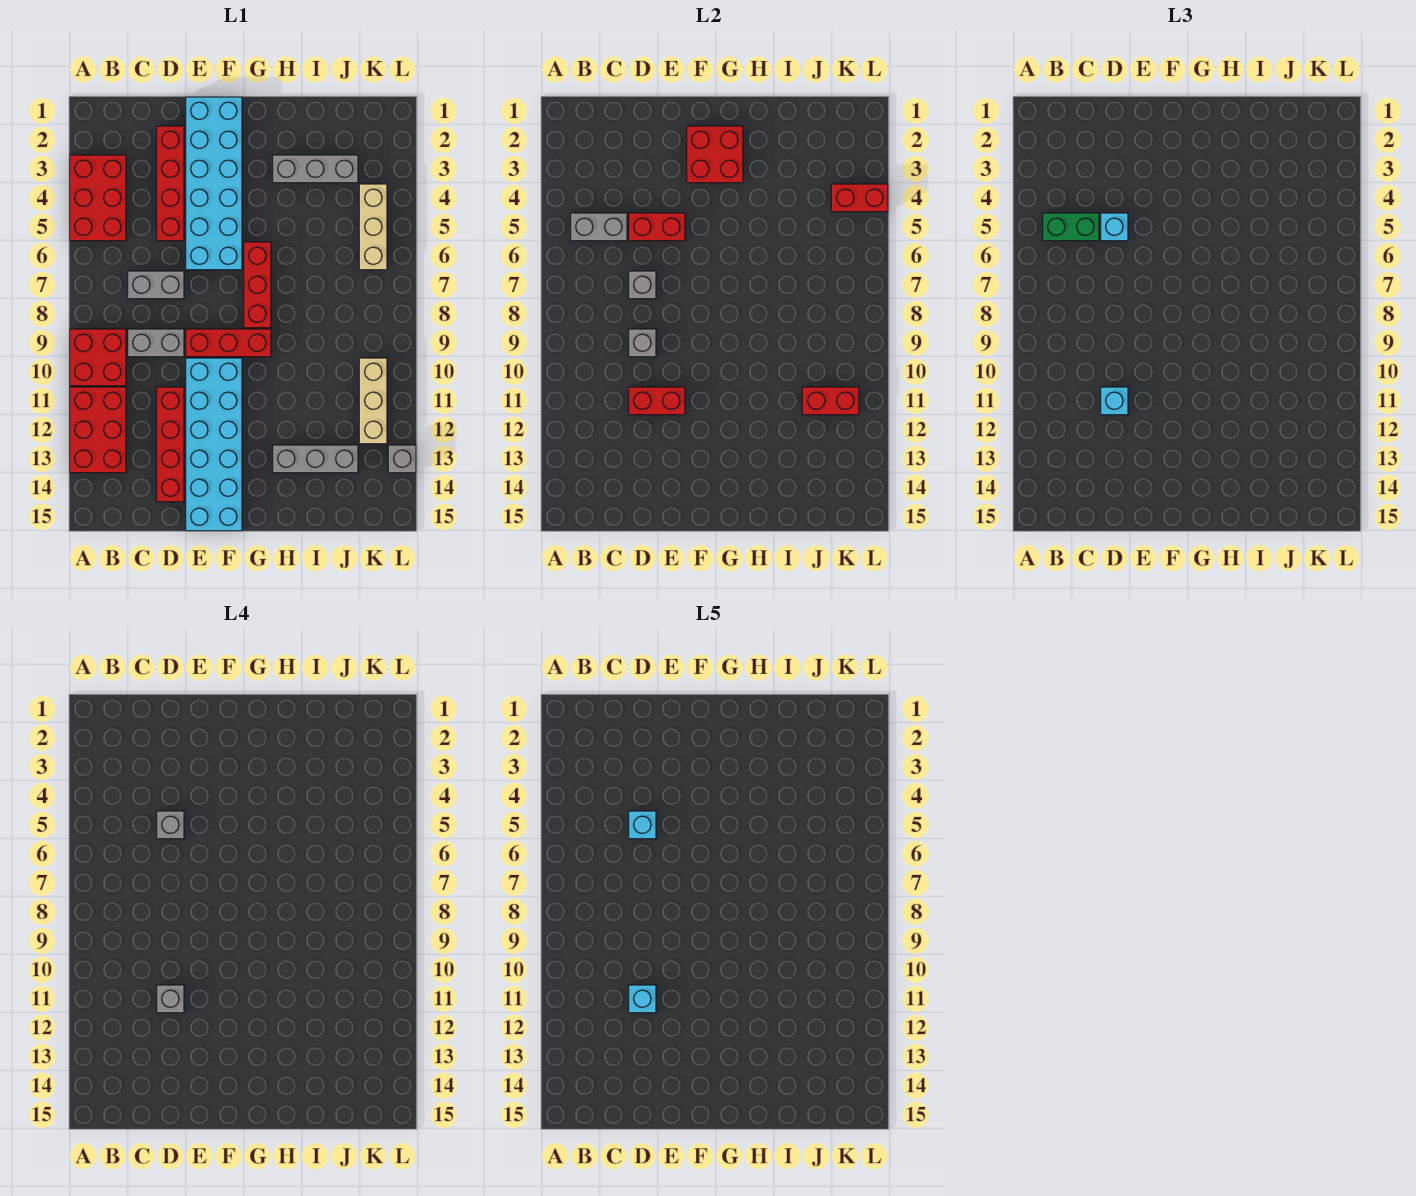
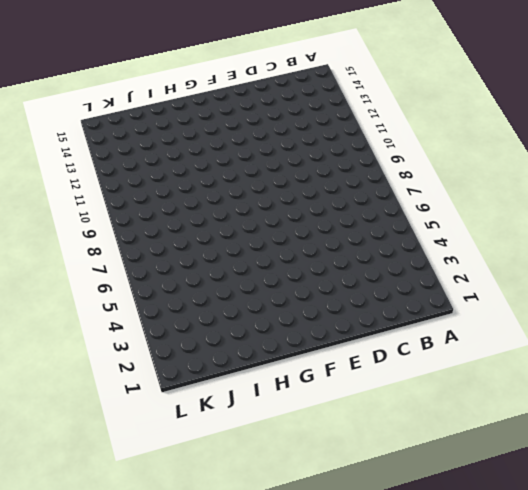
none -> red brick A3:B5 level 1
none -> red brick A9:B10 level 1
none -> red brick A11:B13 level 1
none -> grey brick C7:D7 level 1

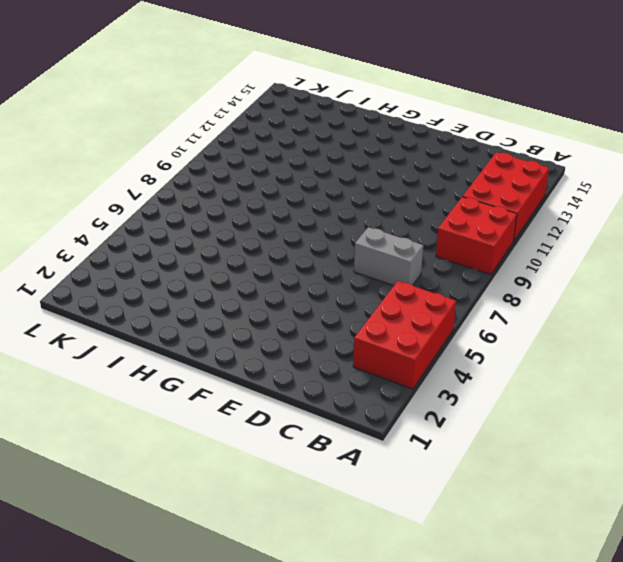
none -> grey brick C9:D9 level 1
none -> red brick D2:D5 level 1
none -> red brick D11:D14 level 1
none -> cyan brick E1:F6 level 1

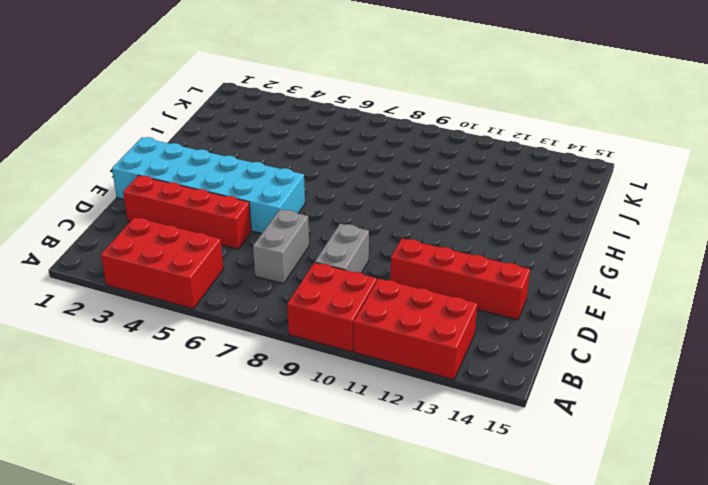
none -> red brick E9:G9 level 1
none -> cyan brick E10:F15 level 1
none -> red brick G6:G8 level 1
none -> grey brick H3:J3 level 1

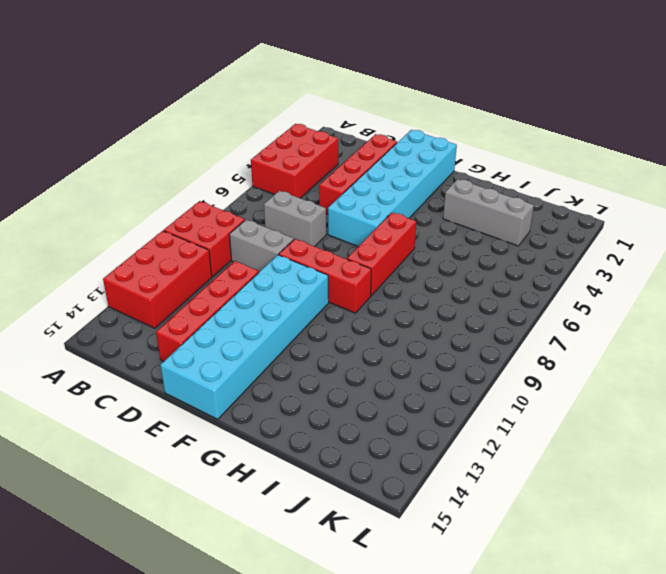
none -> grey brick H13:J13 level 1
none -> tan brick K4:K6 level 1
none -> tan brick K10:K12 level 1
none -> grey brick L13 level 1

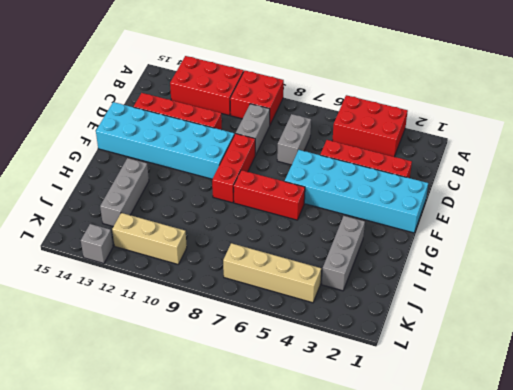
tan brick K4:K7 level 1 -> tan brick K4:K6 level 1
none -> grey brick B5:C5 level 2
none -> red brick D5:E5 level 2
none -> grey brick D7 level 2
none -> grey brick D9 level 2

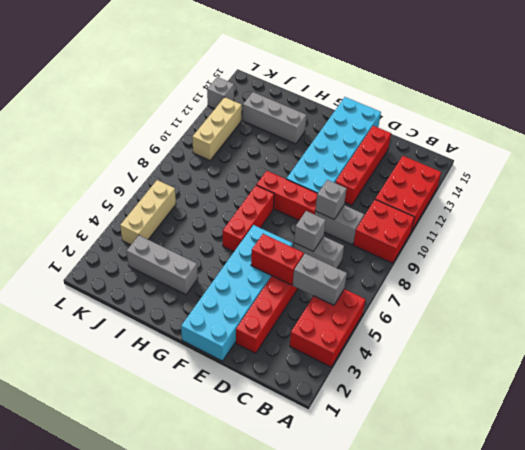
none -> red brick D11:E11 level 2
none -> red brick F2:G3 level 2
none -> red brick J11:K11 level 2
none -> red brick K4:L4 level 2

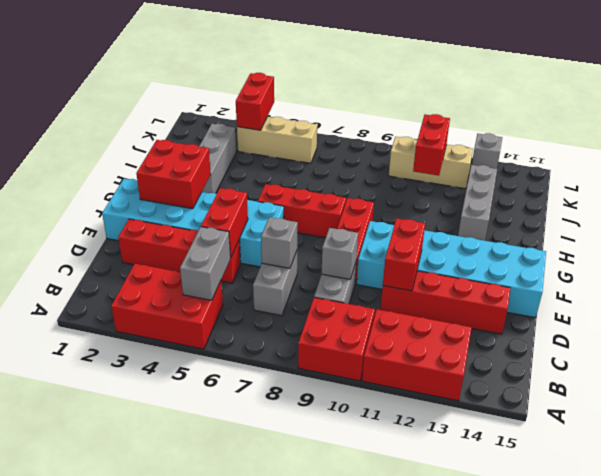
none -> green brick B5:C5 level 3
none -> cyan brick D5 level 3
none -> cyan brick D11 level 3
none -> grey brick D5 level 4

